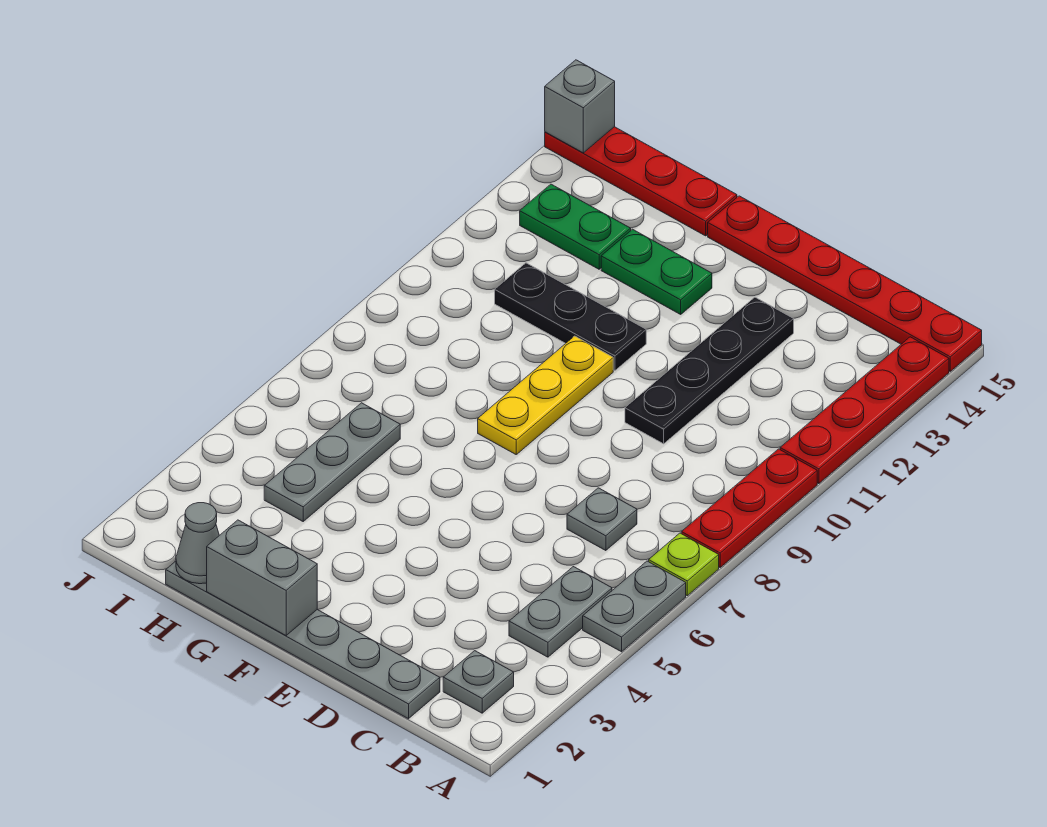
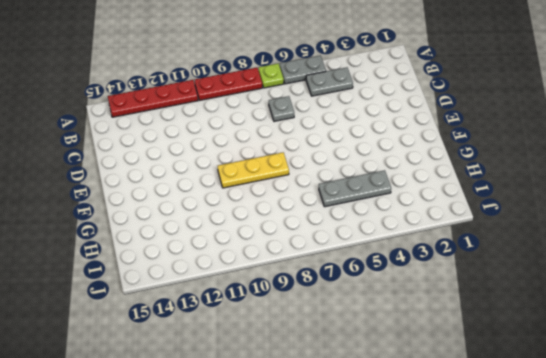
none -> red plate A15:F15 level 1
none -> grey plate B2 level 1
none -> grey plate C1:H1 level 1

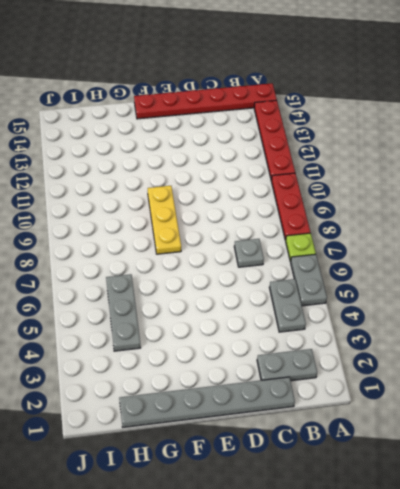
grey plate B2:C2 level 1 -> grey plate B2 level 1
none -> black plate D10:D13 level 1
none -> black plate F11:H11 level 1
none -> green plate F13:G13 level 1

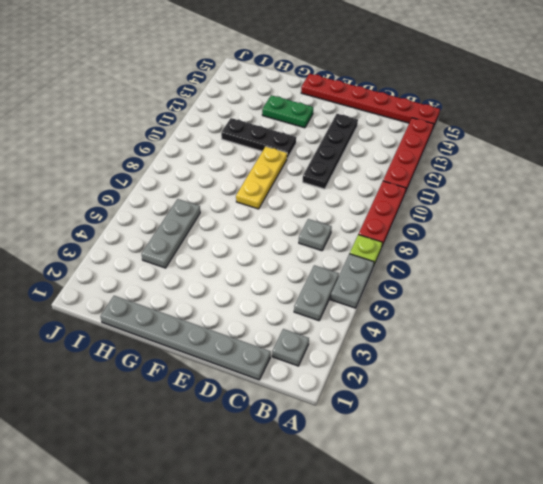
none -> red plate G15:J15 level 1
none -> green plate H13:I13 level 1
none -> grey brick F1:G1 level 2

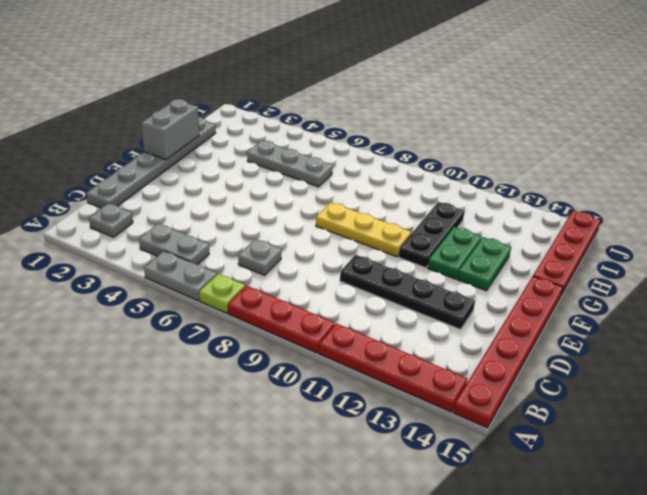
green plate F12:G12 level 1 -> green plate H13:I13 level 1
none -> grey cone H1 level 2
none -> grey brick J15 level 2

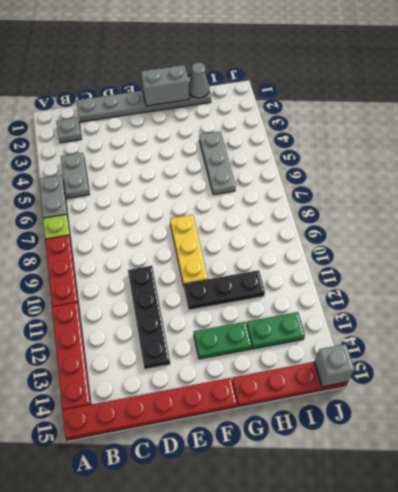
none -> grey plate C7 level 1

